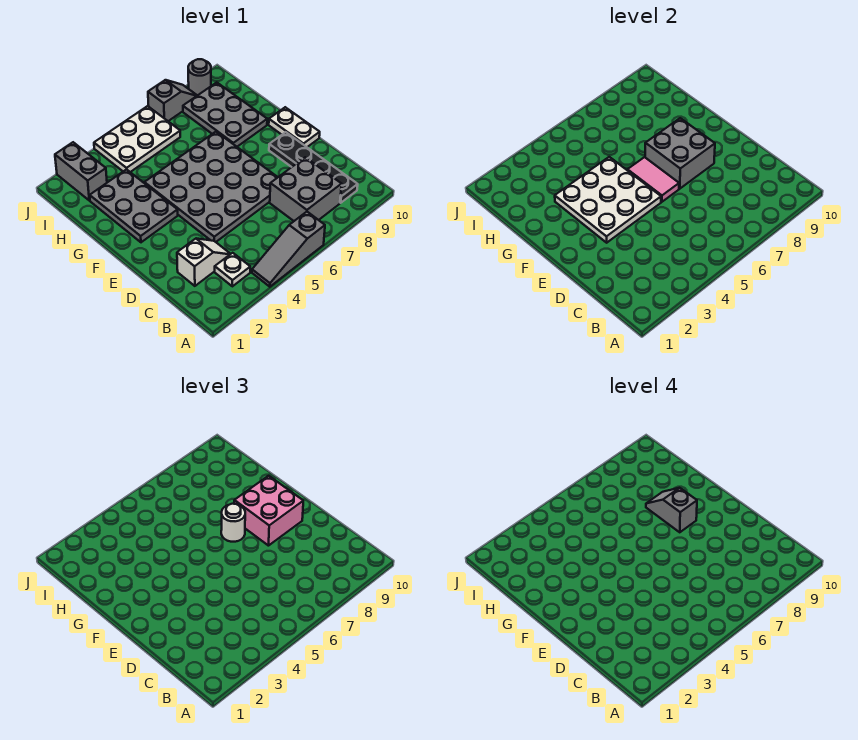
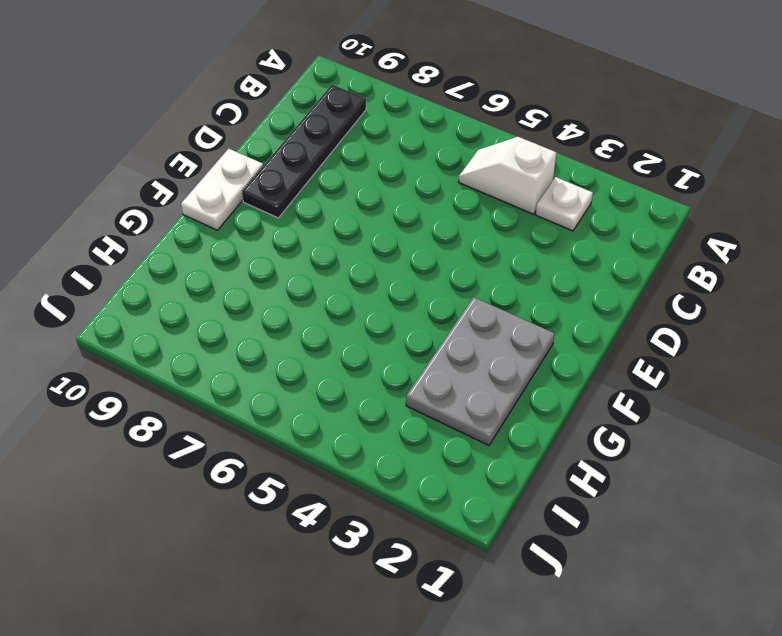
white slope B4:B5 level 1 top 4 -> white slope C2:C3 level 1 top 2
none -> grey slope A4:A6 level 1 top 6
none -> grey brick B7:C8 level 1
none -> grey plate D4:G7 level 1

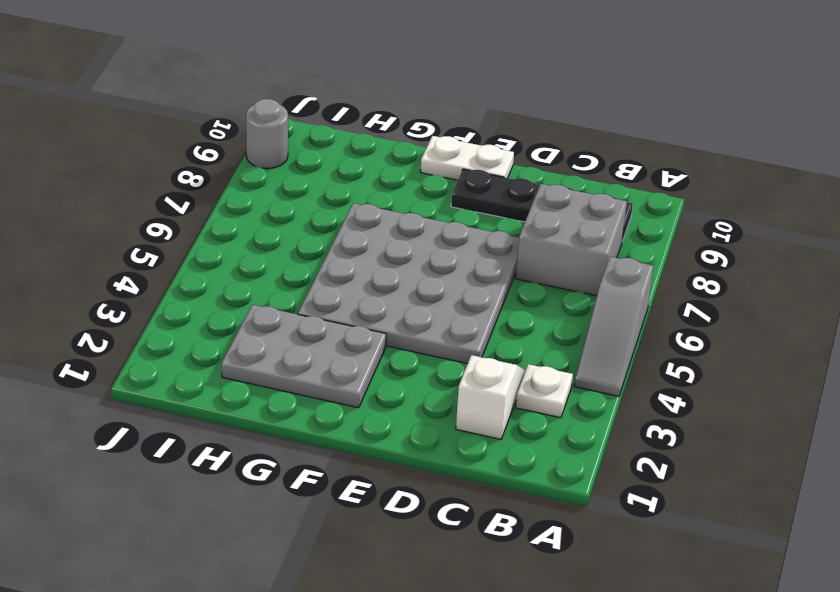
none -> grey plate G8:I9 level 1
none -> grey brick I2:J2 level 1
none -> white plate I4:J6 level 1

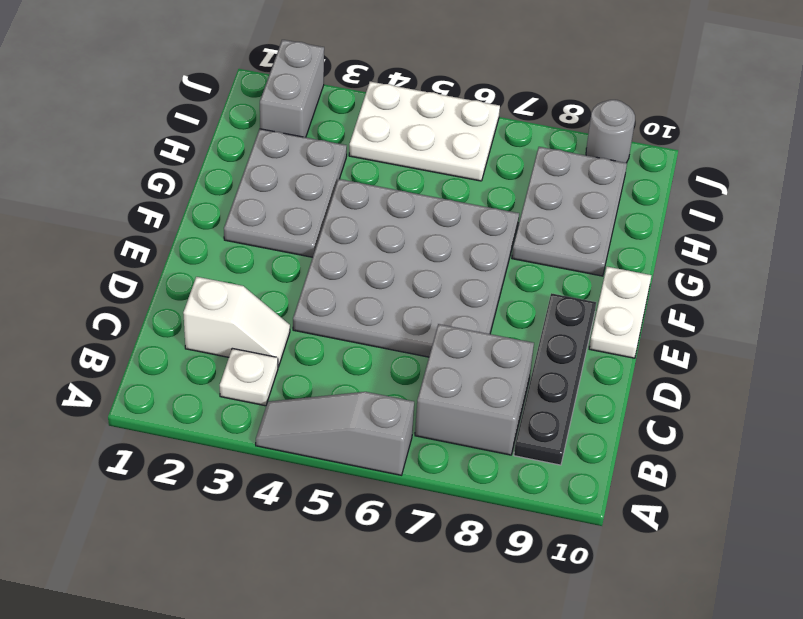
none -> grey slope J7:J8 level 1 top 7
none -> white plate E3:G5 level 2
none -> pink tile E6:F6 level 2

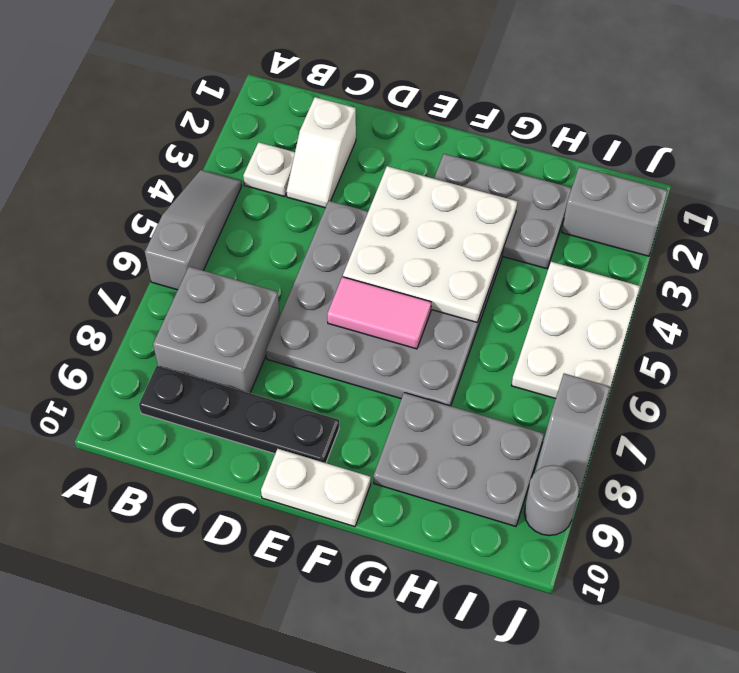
none -> grey brick E7:F8 level 2
none -> pink brick E8:F9 level 3
none -> white round brick F7 level 3

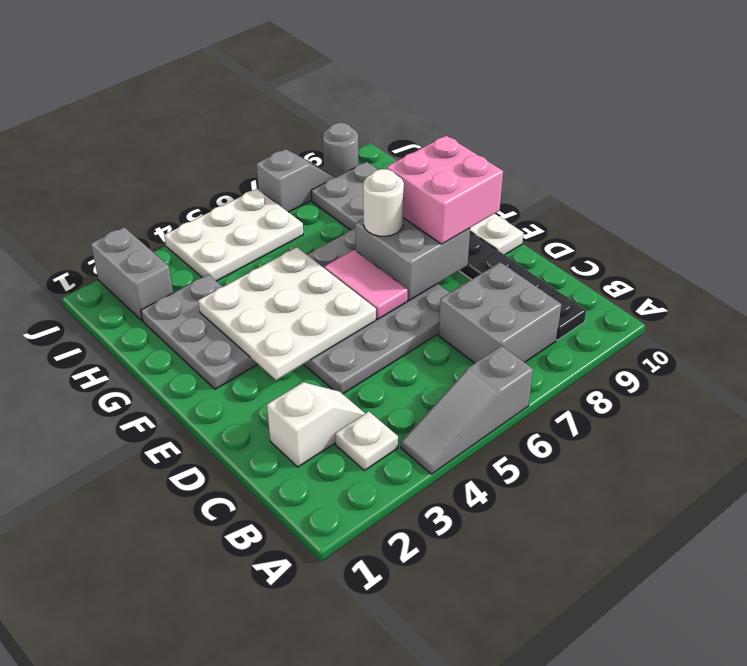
none -> grey slope F8:G8 level 4 top F

